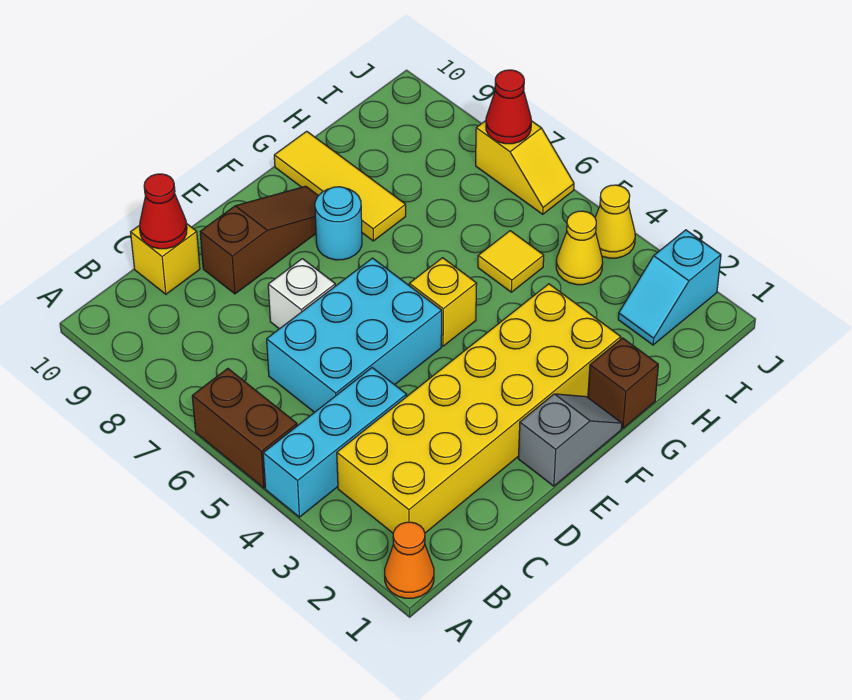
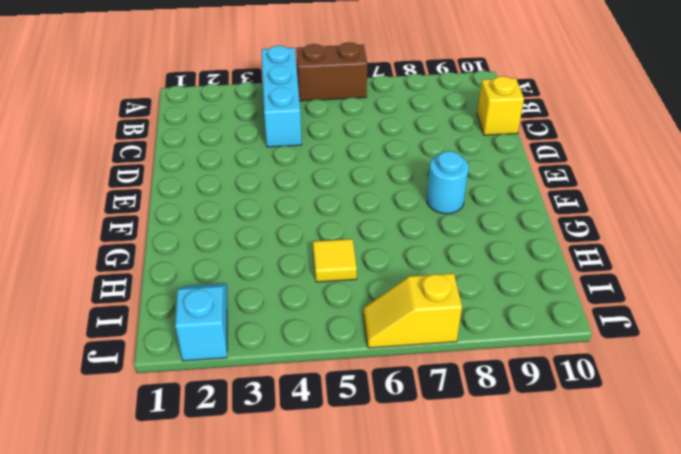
none -> orange cone A1 level 1
none -> yellow brick B2:G3 level 1
none -> cyan brick C5:E6 level 1

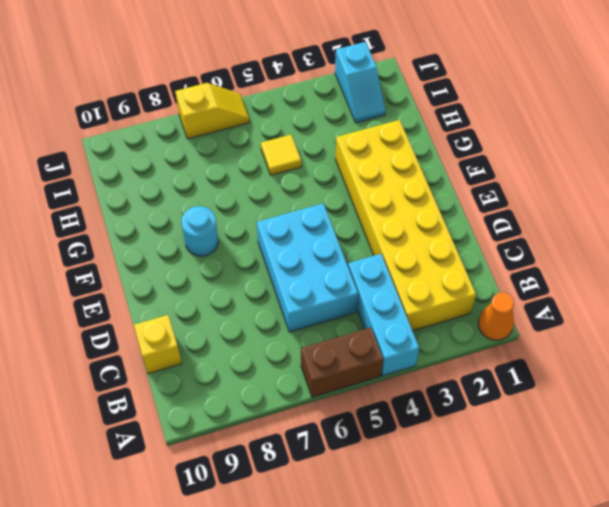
none -> white brick D7 level 1
none -> brown slope D9:F9 level 1 top D
none -> grey slope E1:F1 level 1 top E

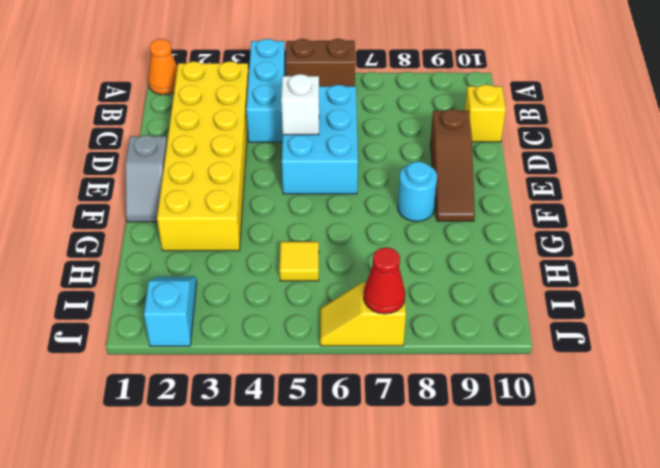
white brick D5 level 2 -> white brick D7 level 1
none -> yellow brick F5 level 1
none -> brown brick G1 level 1
none -> yellow tile G8:G10 level 1

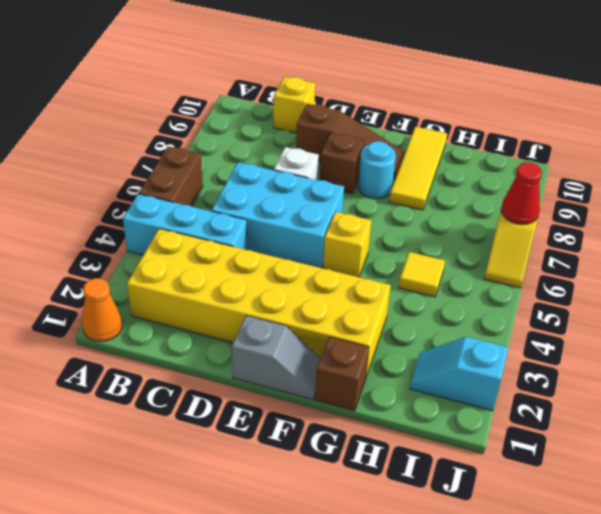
brown brick E8 level 1 -> none
none -> yellow cone I4 level 1
none -> yellow cone J4 level 1
none -> red cone C10 level 2

